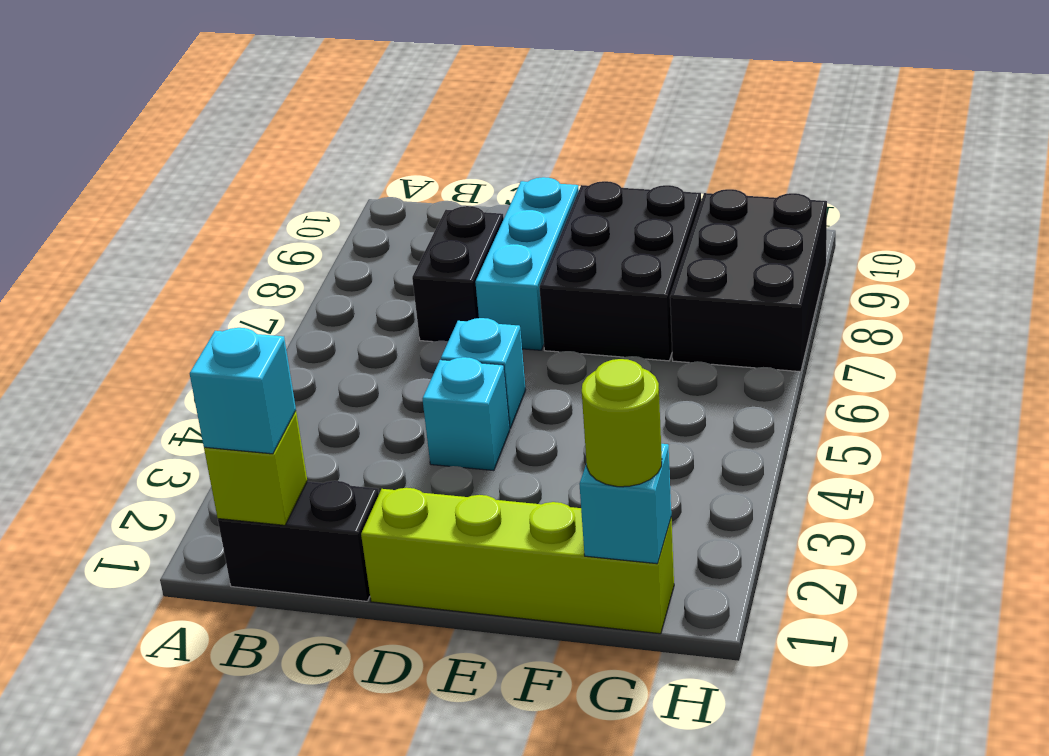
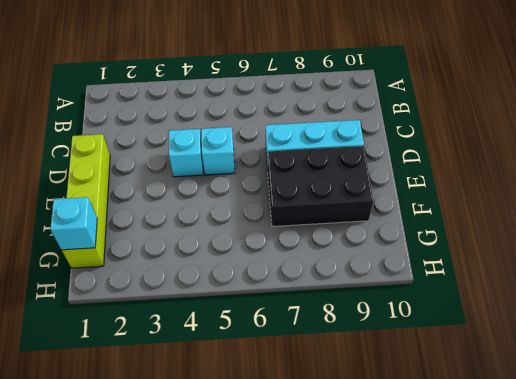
none -> black brick B1:C1 level 1
none -> black brick C7:C8 level 1
none -> black brick G7:H9 level 1

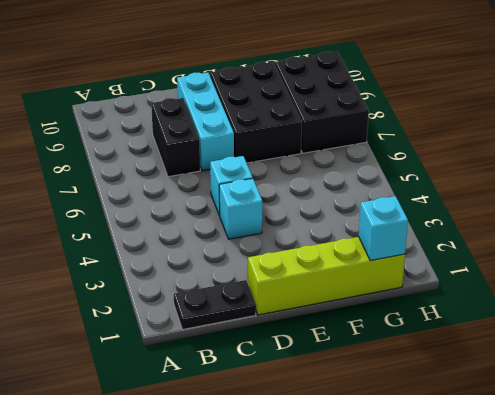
black plate B1:C1 level 1 -> black brick B1:C1 level 1
none -> lime brick B1 level 2
none -> cyan brick B1 level 3
none -> lime round brick G1 level 3

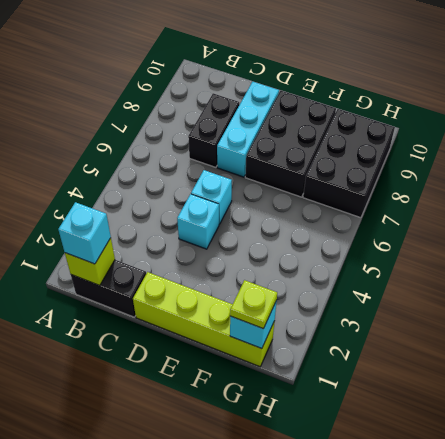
lime plate G1 level 3 -> lime round brick G1 level 3

